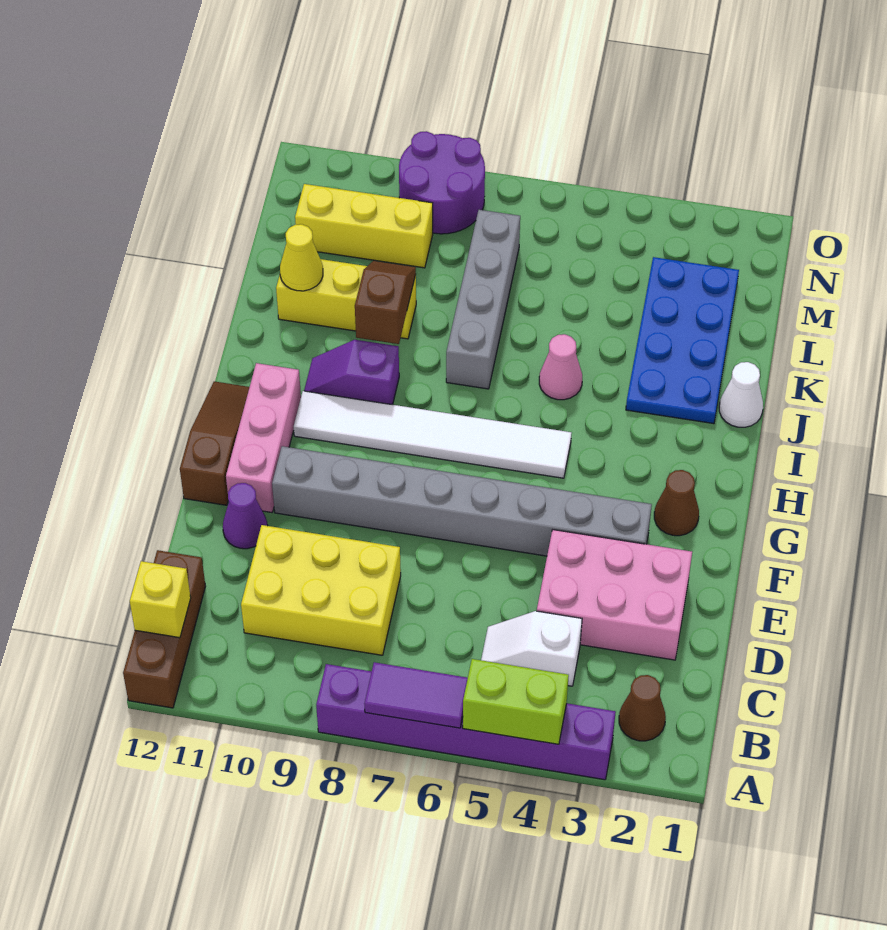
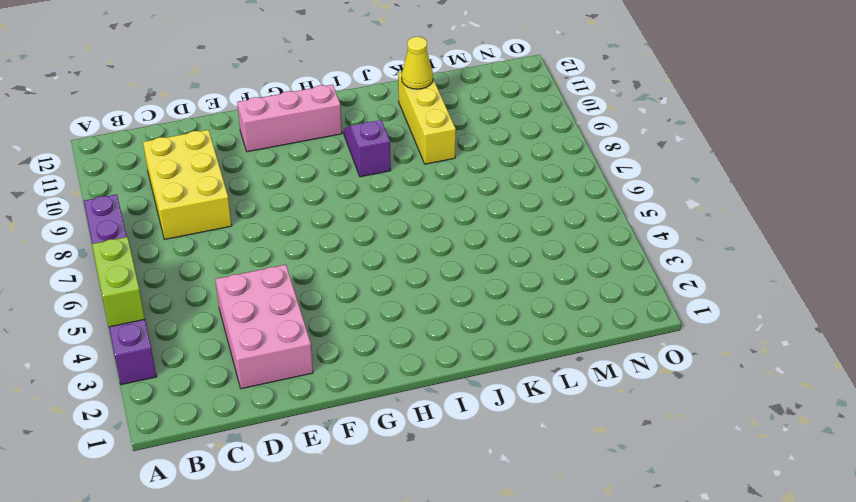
none -> brown brick A12:C12 level 1
none -> brown cone B2 level 1
none -> white slope C4:C5 level 1 top 4

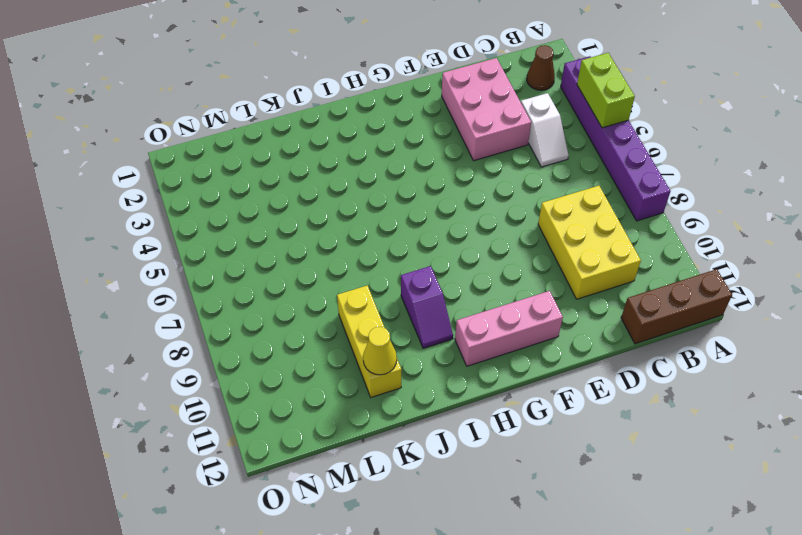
none -> purple cone E11 level 1
none -> grey brick F3:F10 level 1
none -> brown slope F12:H12 level 1 top F

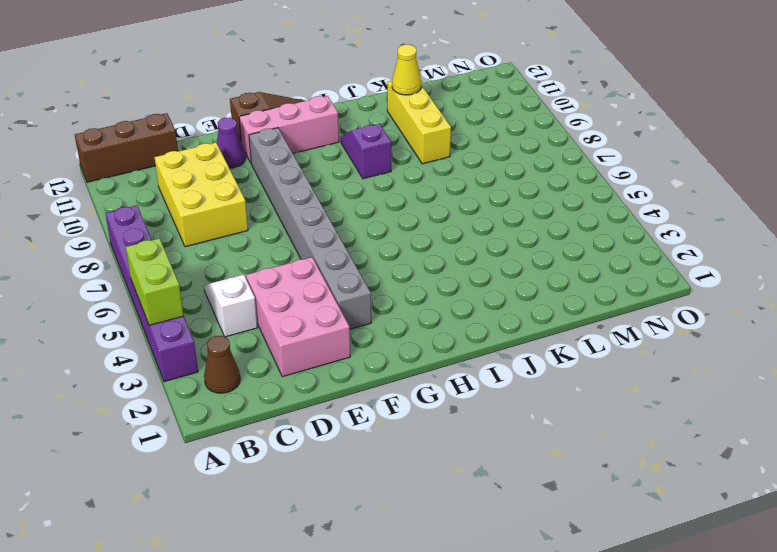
none -> brown cone G2 level 1
none -> white tile H5:H10 level 1
none -> white cone J1 level 1

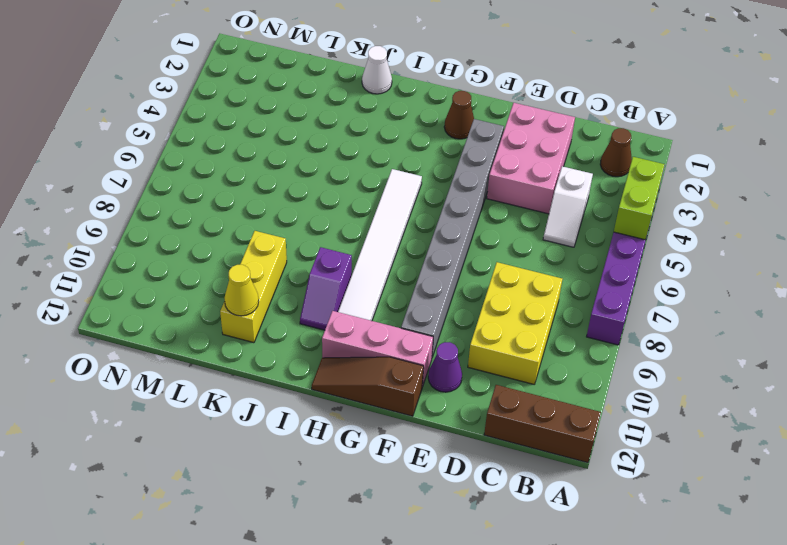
none -> blue plate J2:M3 level 1
none -> pink cone J5 level 1
none -> grey brick J7:M7 level 1

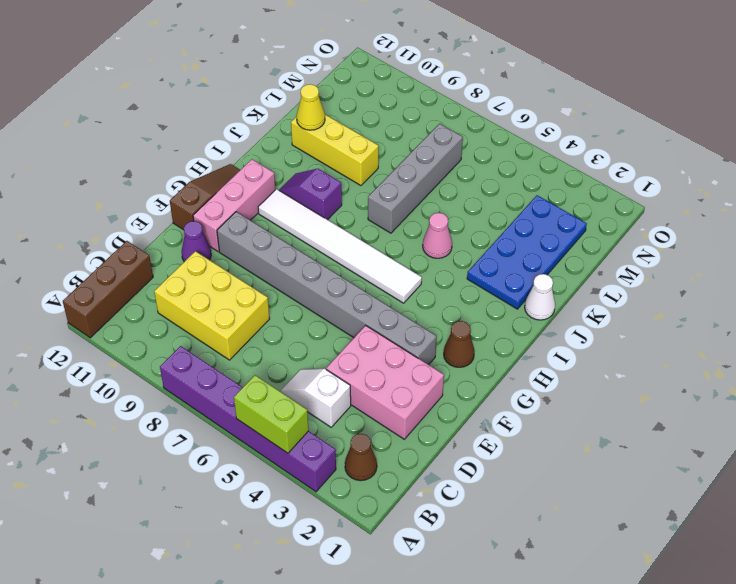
none -> yellow brick M9:M11 level 1
none -> purple round brick N8:O9 level 1
none -> purple tile A6:A7 level 2

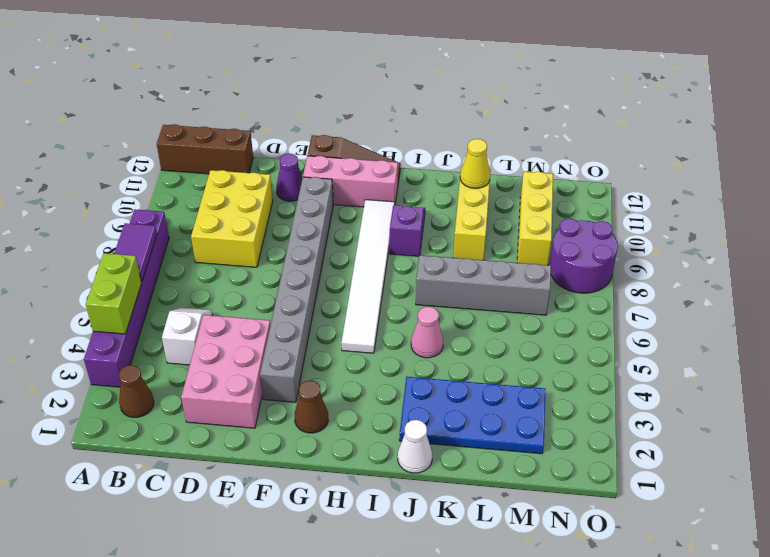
none -> yellow brick B12 level 2
none -> brown slope J9:K9 level 2 top J

